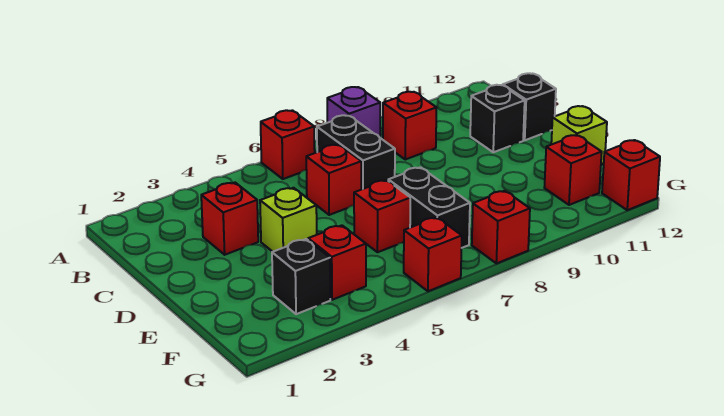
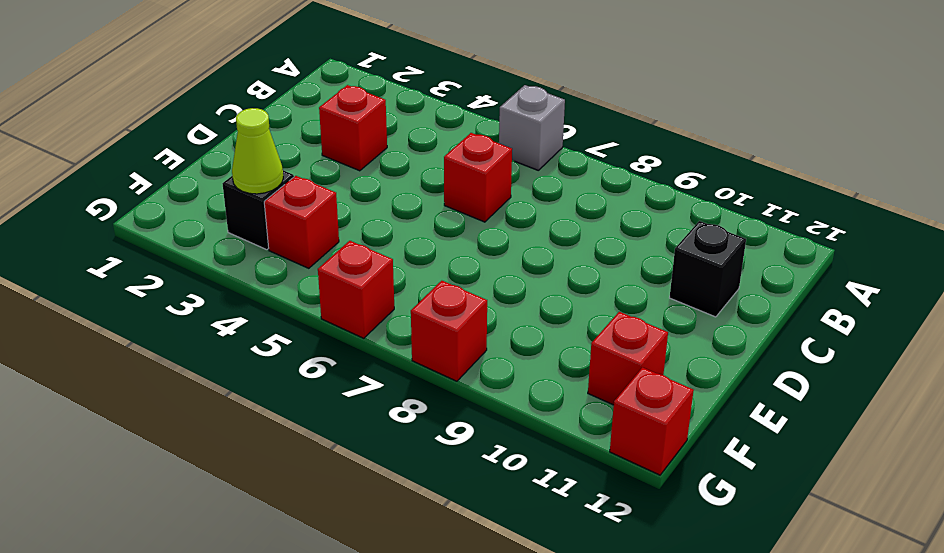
grey brick A6 level 1 -> red brick A6 level 1
lime cone F3 level 2 -> none
none -> purple brick A8 level 1
none -> black brick B7:C7 level 1
none -> red brick B9 level 1

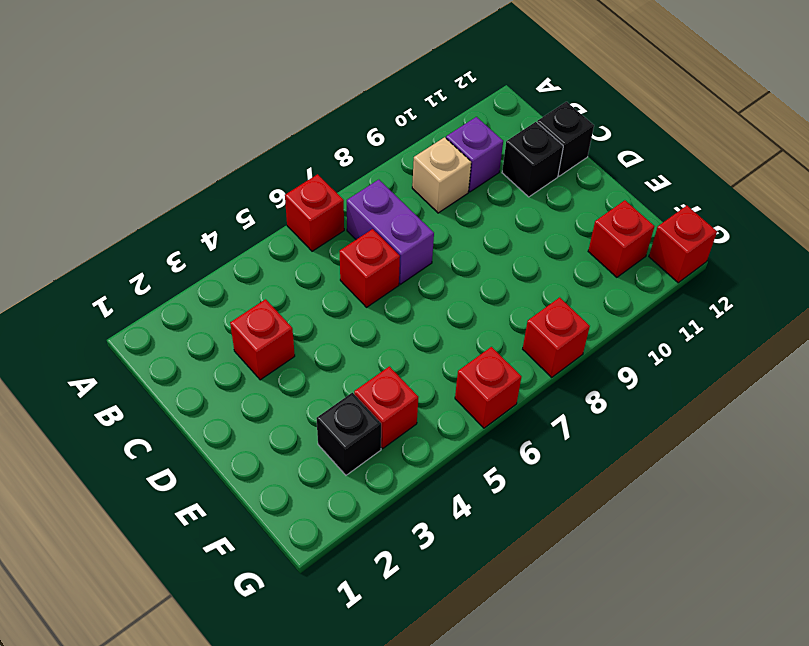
purple brick B7:C7 level 1 -> black brick B7:C7 level 1
tan brick B9 level 1 -> red brick B9 level 1
purple brick B10 level 1 -> purple brick A8 level 1
none -> lime brick D4 level 1
none -> red brick E6 level 1
none -> black brick E7:F7 level 1

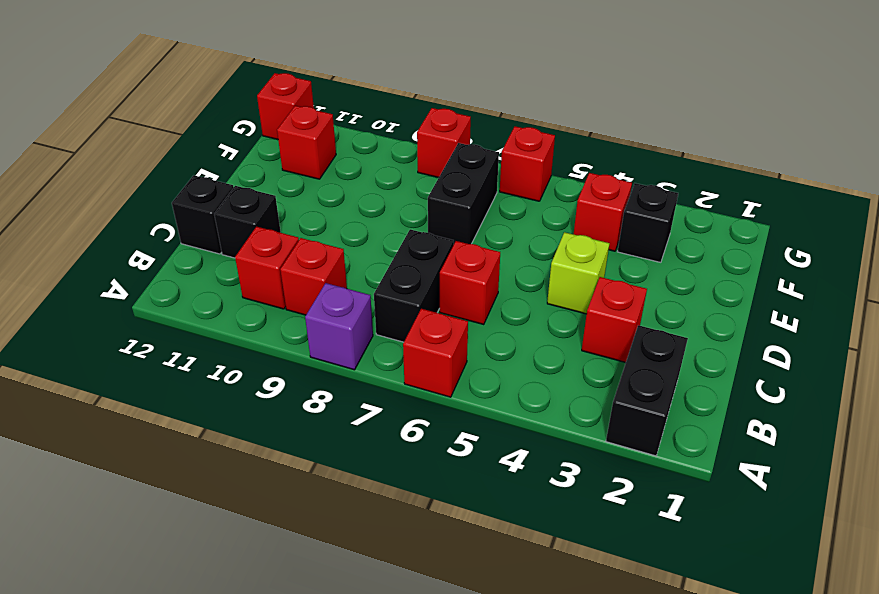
black brick A2:B2 level 1 -> none
red brick B10 level 1 -> red brick E6 level 1
none -> lime brick E12 level 1

